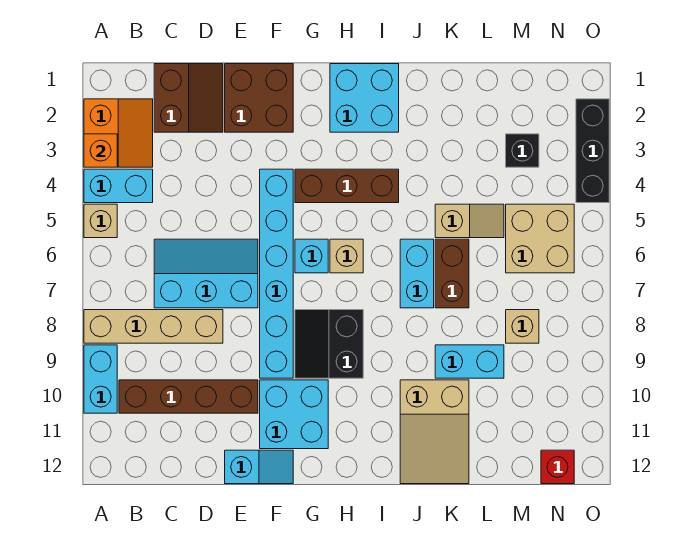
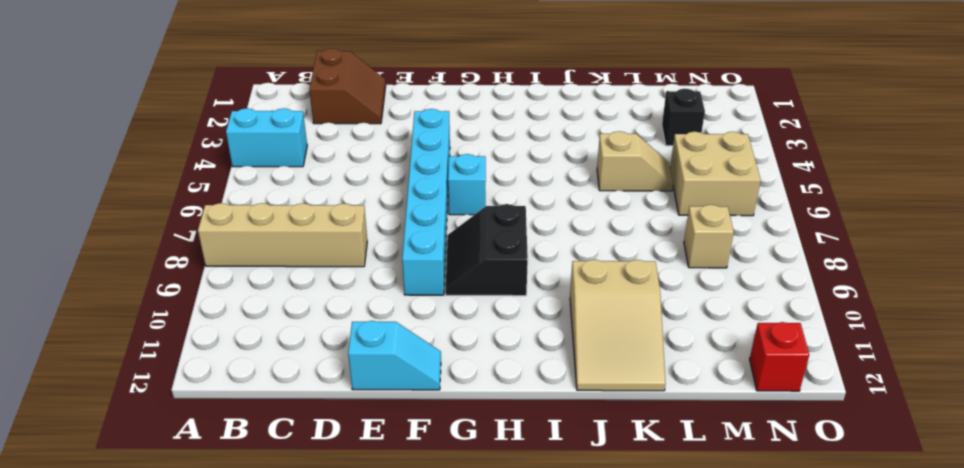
none -> orange slope A2:B3 level 1 top A
none -> tan brick A5 level 1
none -> cyan brick A9:A10 level 1

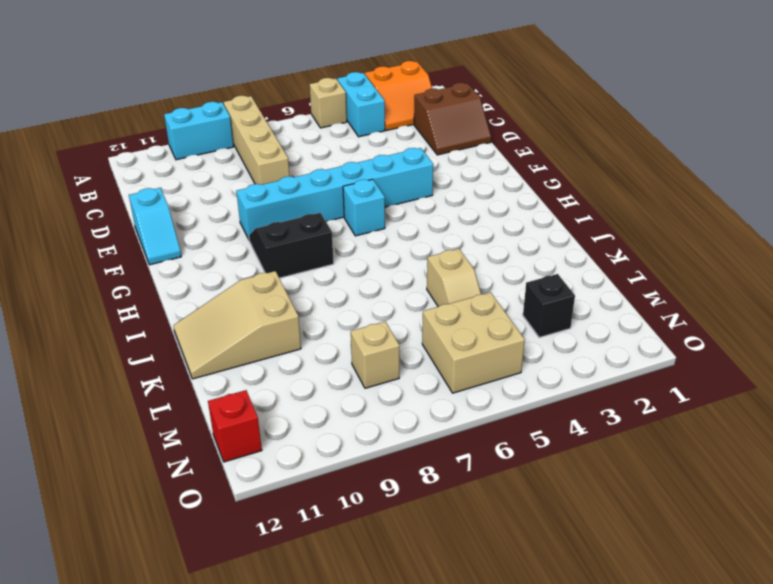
none -> brown brick B10:E10 level 1
none -> cyan slope C6:E7 level 1 top 7
none -> brown brick E1:F2 level 1

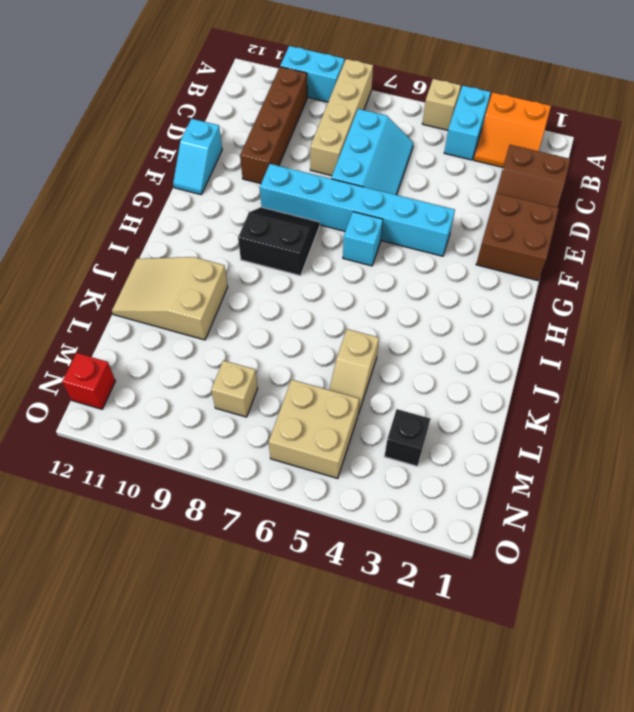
none -> cyan brick F10:G11 level 1
none -> brown brick G4:I4 level 1
none -> cyan brick H1:I2 level 1

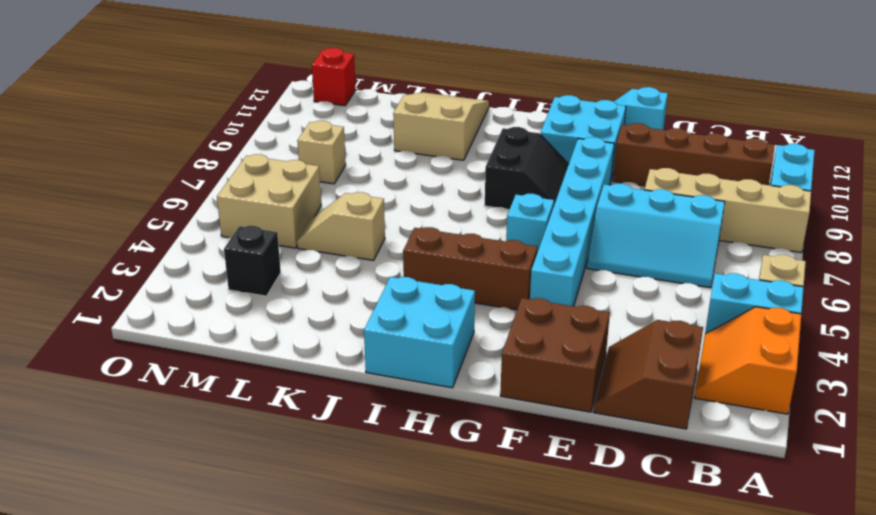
none -> tan brick H6 level 1
none -> cyan brick J6:J7 level 1
none -> brown brick K6:K7 level 1

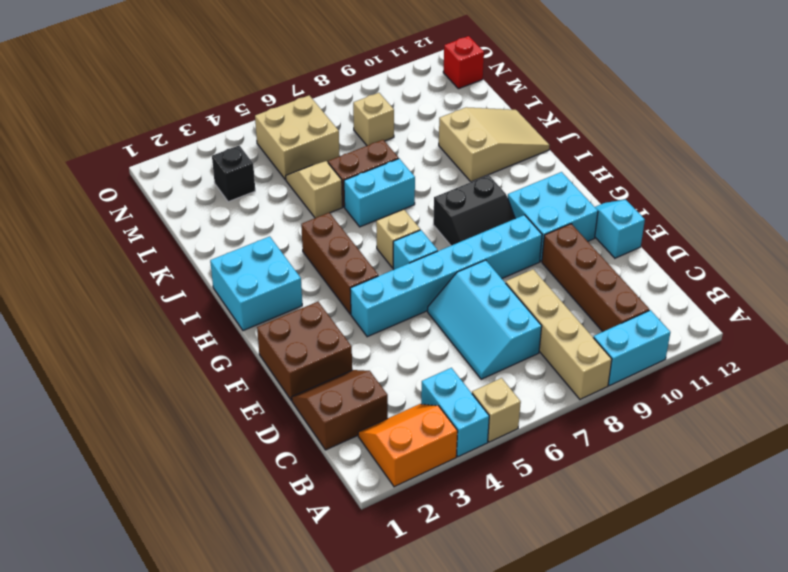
none -> cyan brick K9:L9 level 1
none -> black brick O2:O4 level 1
none -> orange brick A3 level 2

